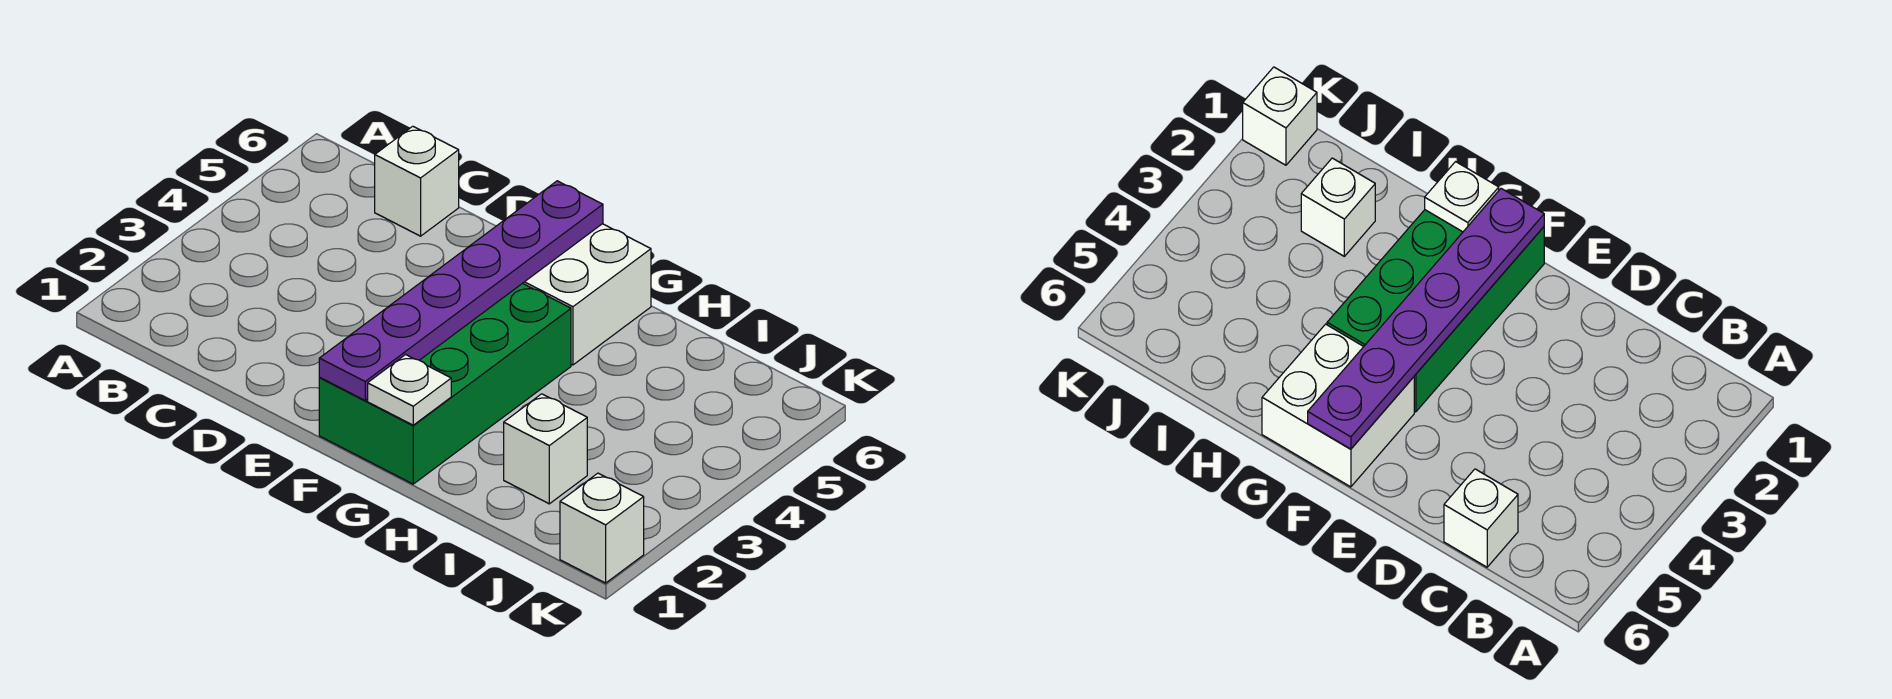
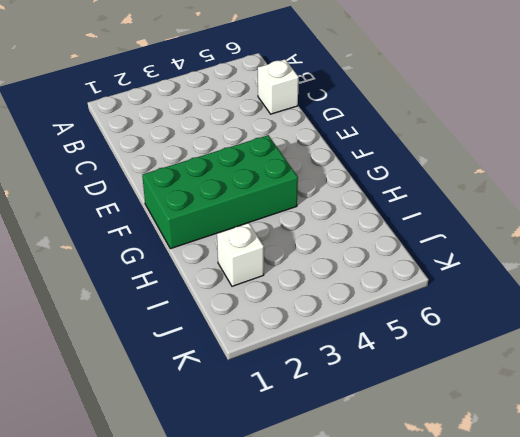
none -> white brick F5:G6 level 1
none -> white brick K1 level 1

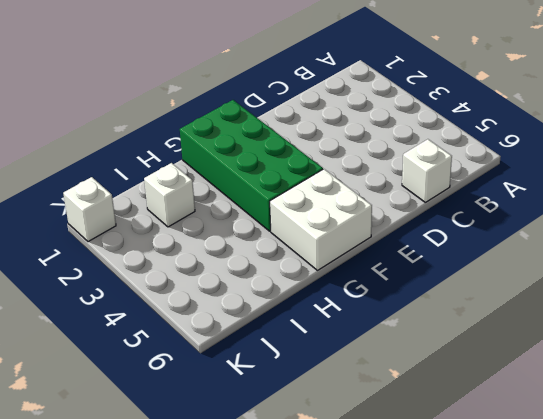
none -> purple plate F1:F6 level 2
none -> white plate G1 level 2

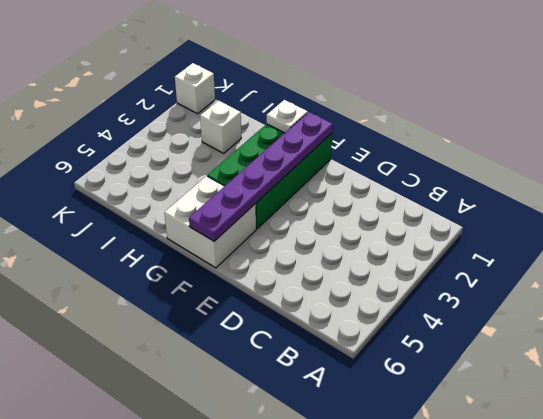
none -> white brick C6 level 1

